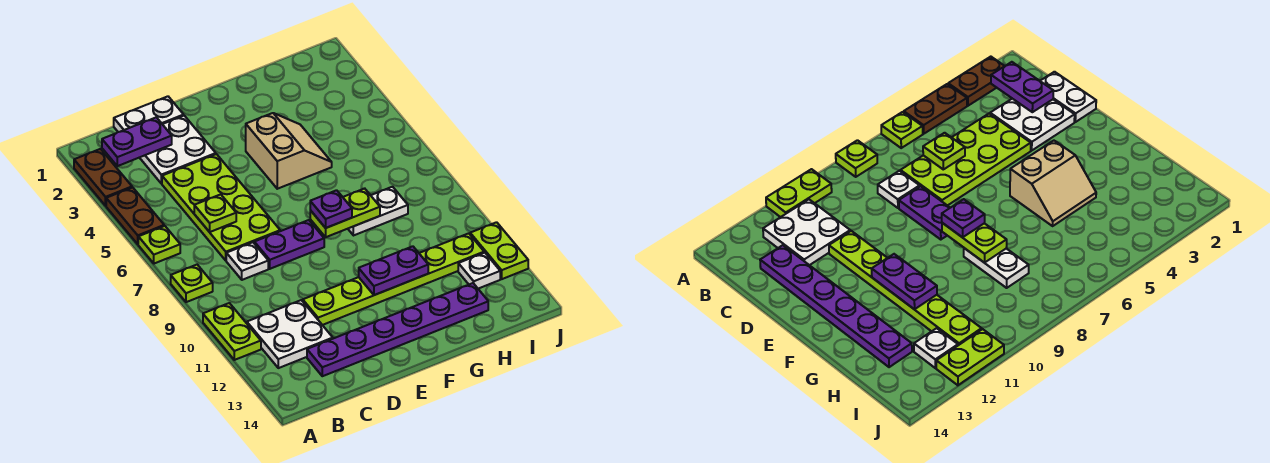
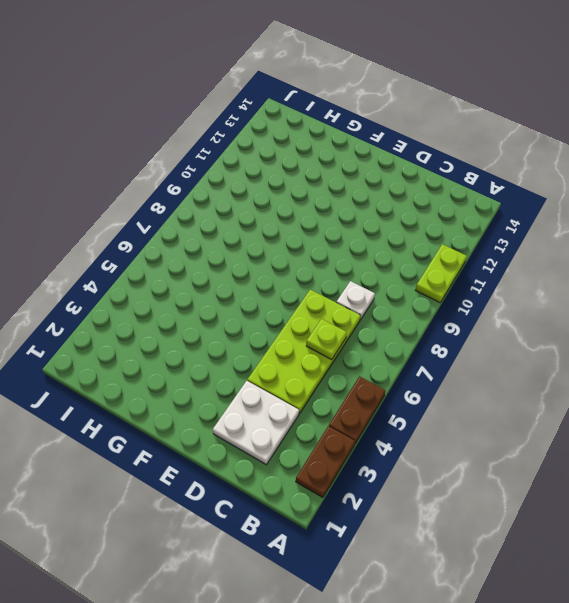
none -> lime plate A6 level 1
none -> lime plate A8 level 1
none -> white plate B11:C12 level 1

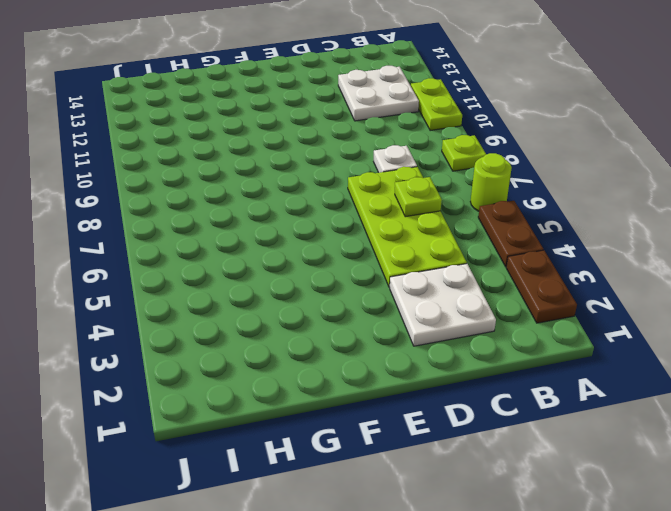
lime round brick A6 level 1 -> lime plate A6 level 1
none -> white plate C1:D1 level 1
none -> purple plate C13:H13 level 1
none -> purple plate D8:E8 level 1

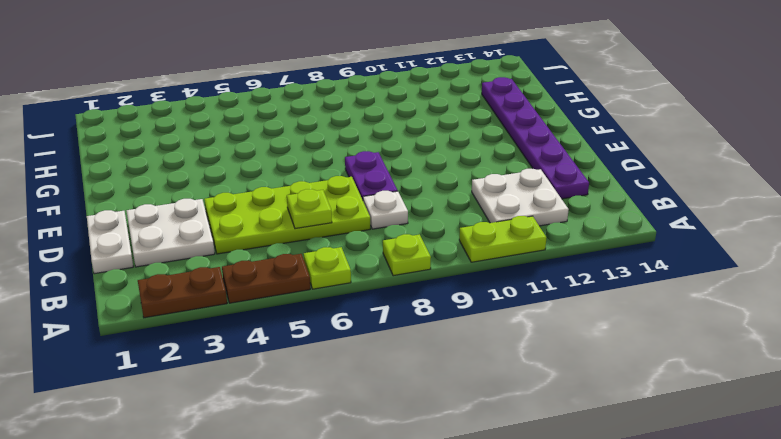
none -> lime plate D11:I11 level 1
none -> tan slope F4:G5 level 1 top F
none -> white plate G8:H8 level 1

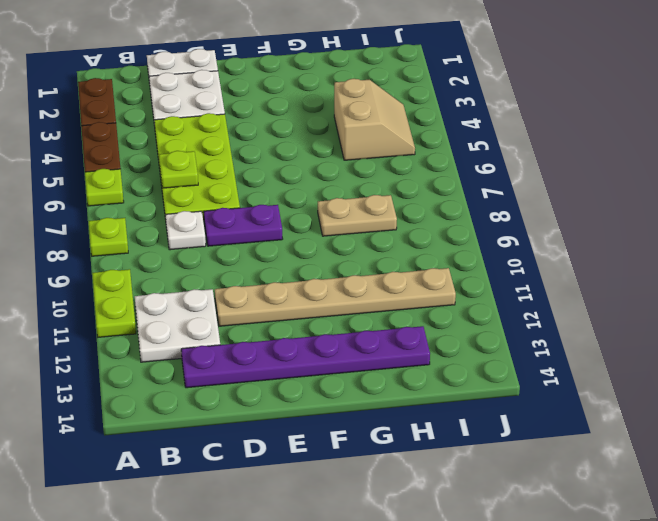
tan plate D11:I11 level 1 -> lime plate D11:I11 level 1
tan plate G8:H8 level 1 -> white plate G8:H8 level 1
tan slope H4:I5 level 1 top H -> tan slope F4:G5 level 1 top F
none -> white plate I12 level 1
none -> lime plate J11:J12 level 1
none -> purple plate B2:C2 level 2

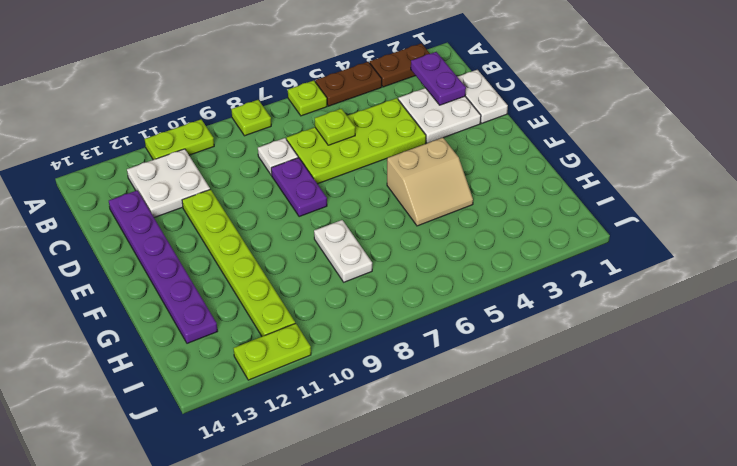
none -> white plate I12 level 1
none -> lime plate F8:G8 level 2
none -> purple plate F11:G11 level 2

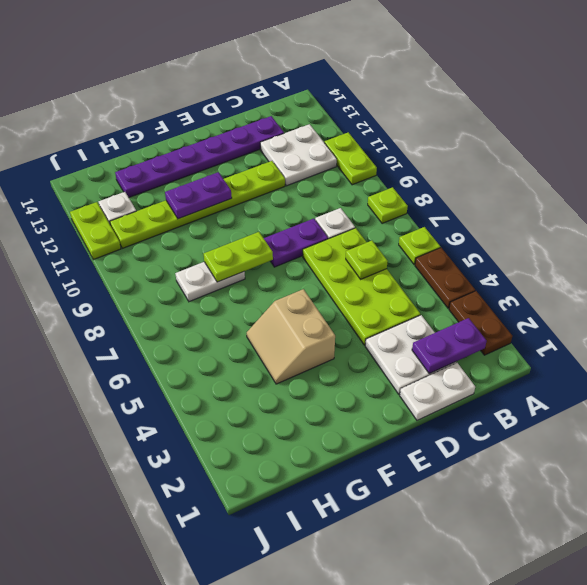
none -> purple plate F8 level 3

